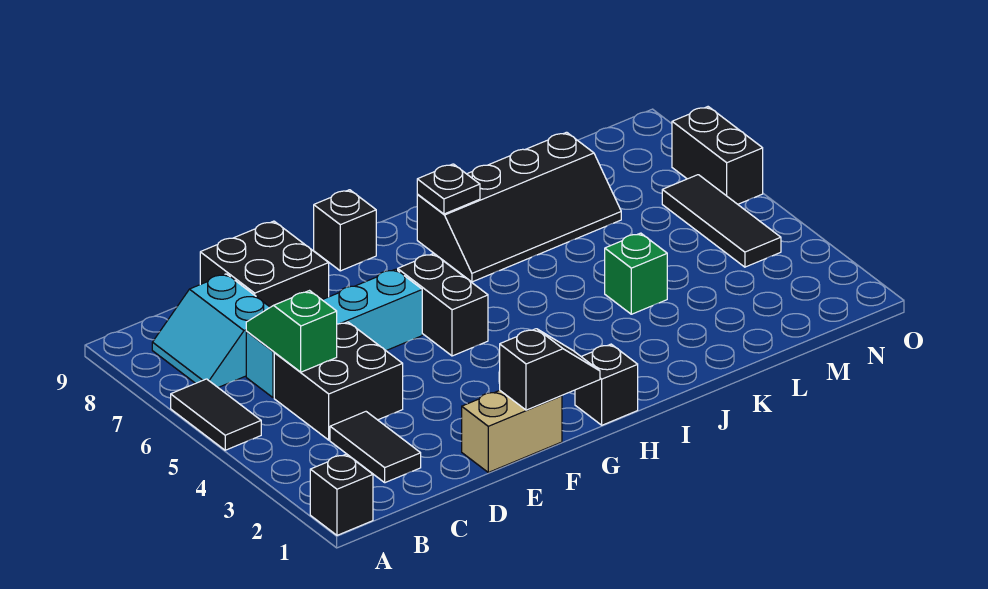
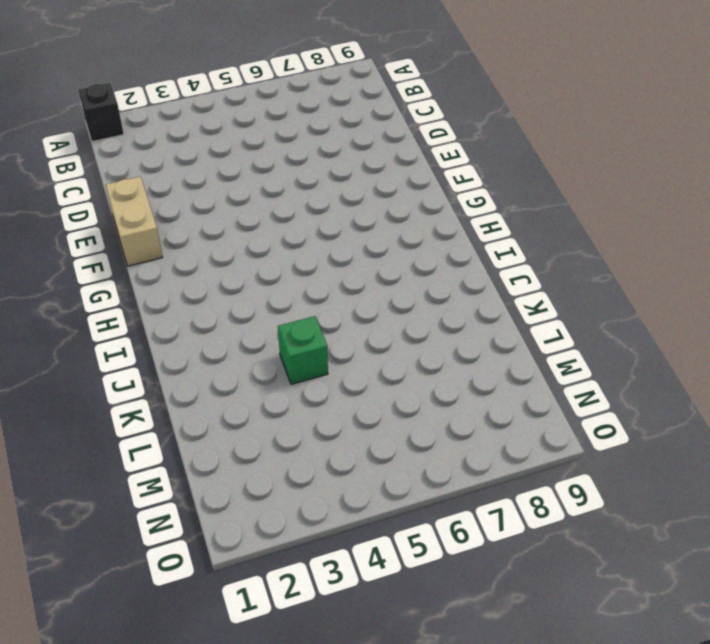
none -> black tile A5:A6 level 1
none -> cyan slope B7:C8 level 1 top C
none -> black tile C2:C3 level 1

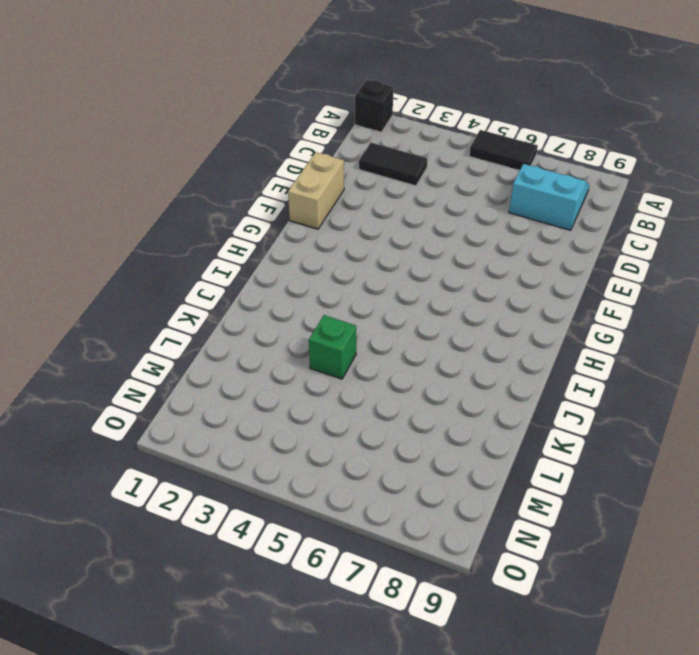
none -> black brick C4:D5 level 1
none -> cyan brick C6:F6 level 1
none -> black brick D8:E9 level 1

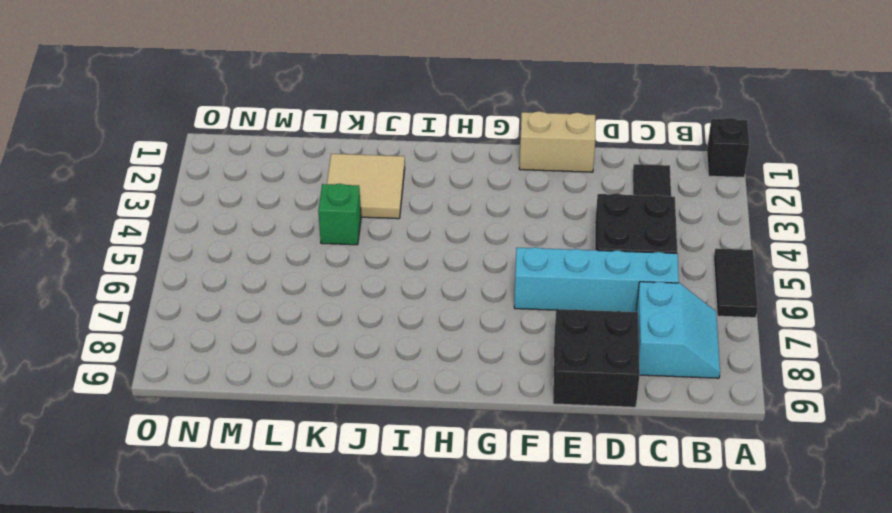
tan tile J2:K3 level 1 -> none
none -> black brick G5:G6 level 1
none -> black brick G9 level 1
none -> black brick H1 level 1

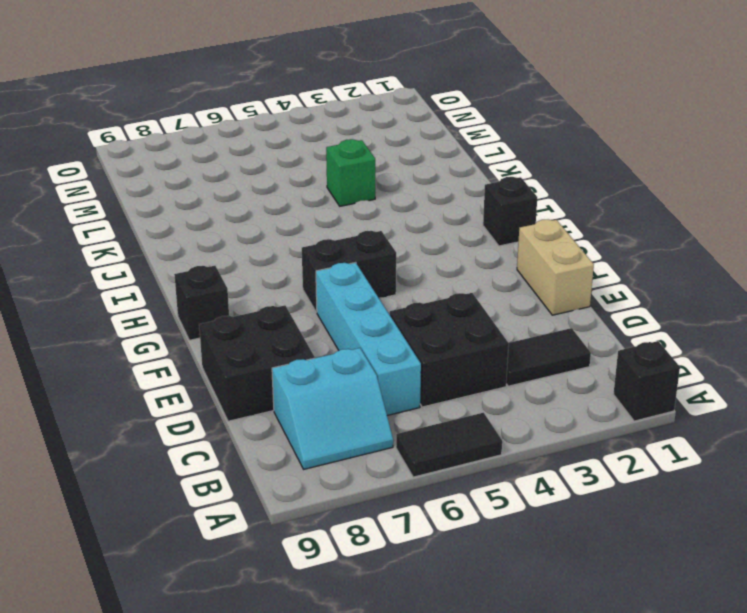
none -> black slope I7:L8 level 1 top 8
none -> black tile N4:N6 level 1
none -> black brick O6:O7 level 1

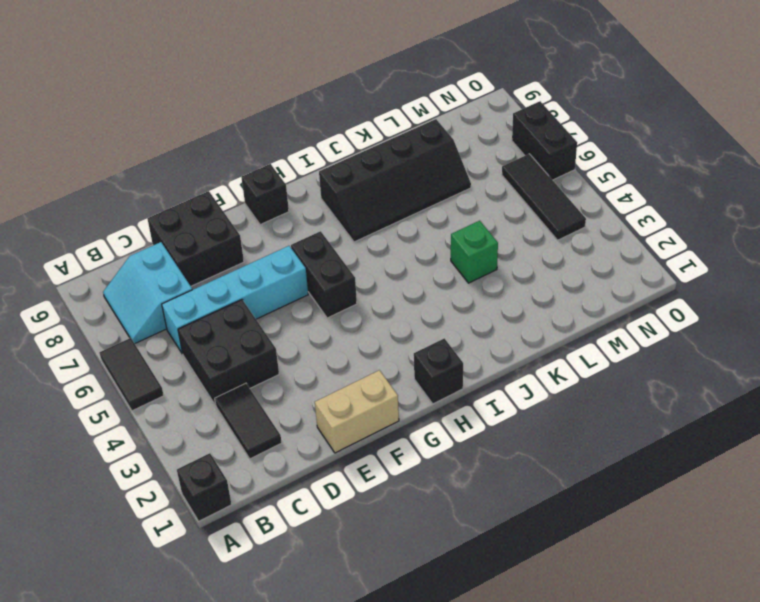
none -> green slope C5:C6 level 2 top 5
none -> black slope F1:G1 level 2 top F
none -> black plate I8 level 2

